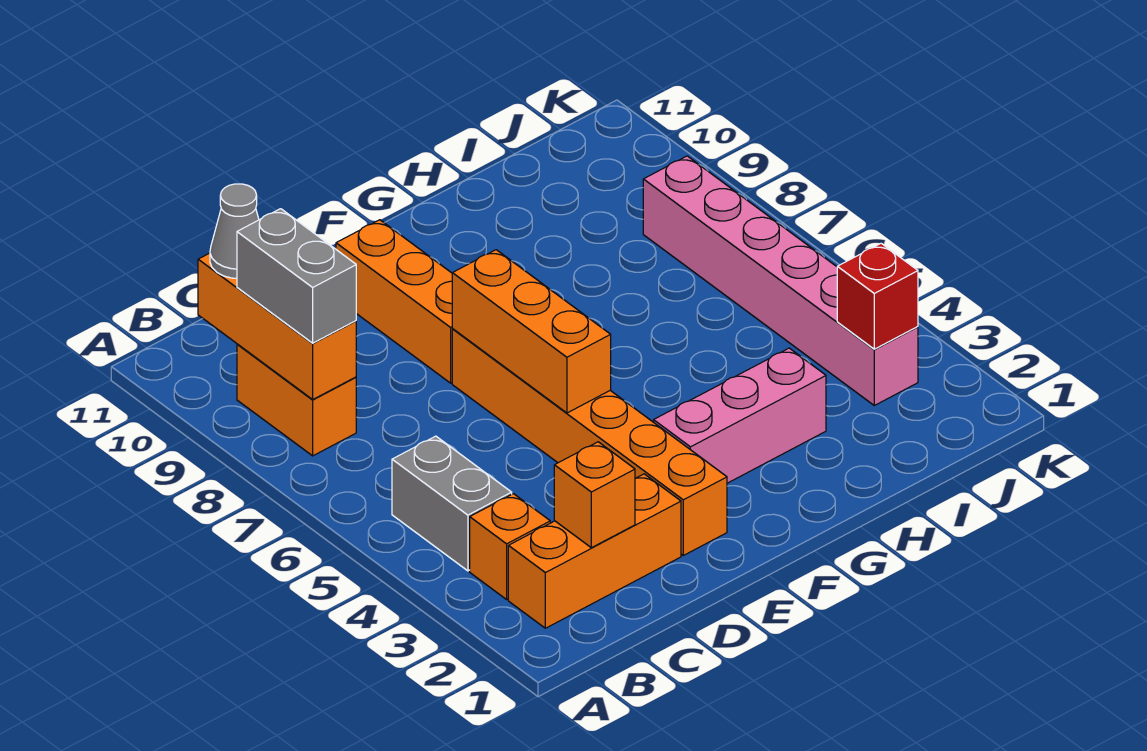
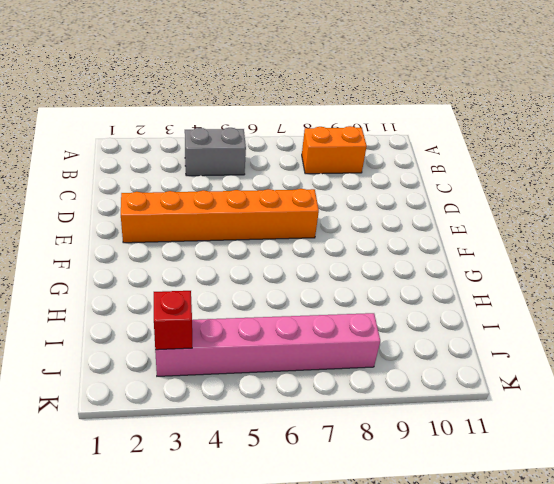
none -> orange brick B2:D2 level 1
none -> orange brick B3 level 1
none -> orange brick E8:E10 level 1

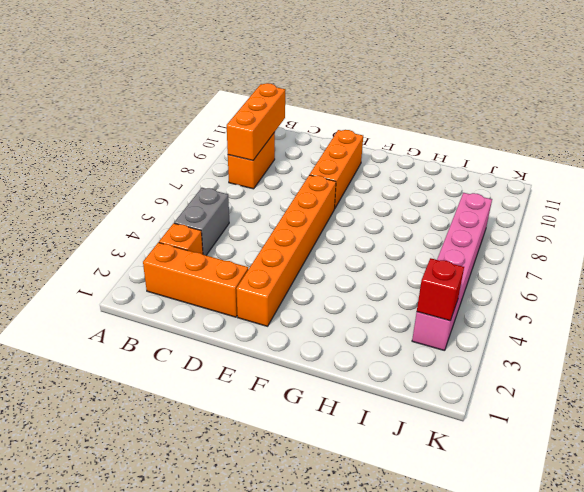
none -> pink brick F3:H3 level 1
none -> orange brick C2 level 2
none -> orange brick E5:E7 level 2

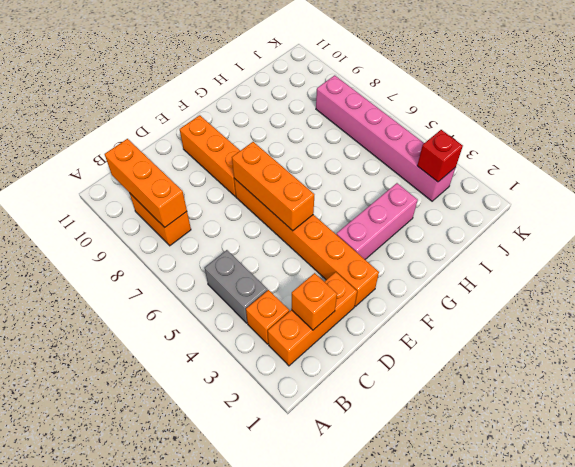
none -> grey brick B8:B9 level 3
none -> grey cone B10 level 3

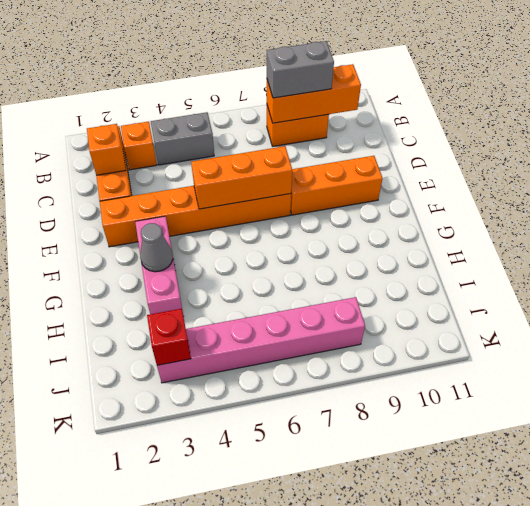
grey cone G3 level 2 -> grey cone B10 level 3

